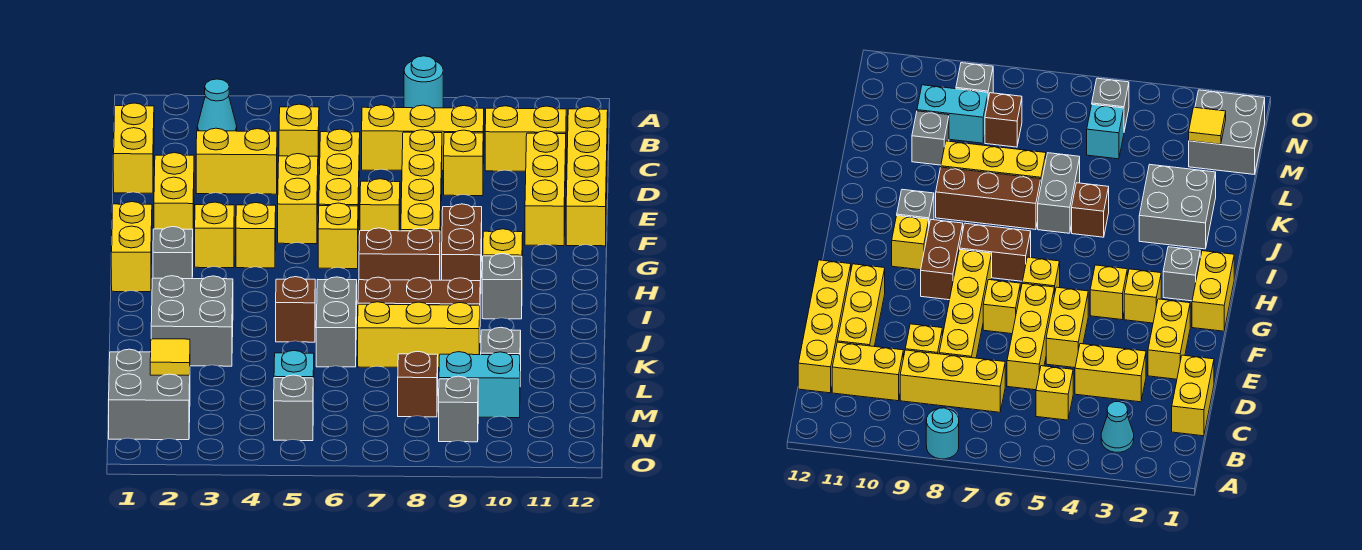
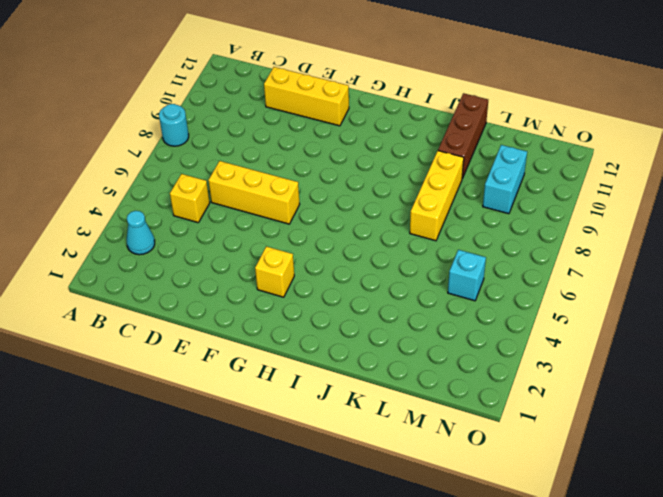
brown brick K10:K12 level 1 -> brown brick J7:J9 level 1
none -> yellow brick C1:D1 level 1
none -> yellow brick C7:C9 level 1
none -> yellow brick C10:C11 level 1
none -> yellow brick C12:F12 level 1

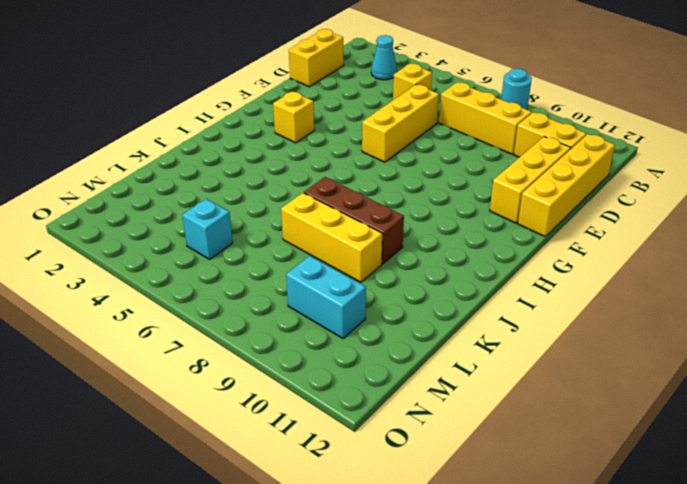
none -> yellow brick D3:D4 level 1
none -> yellow brick D8:G8 level 1
none -> yellow brick D9 level 1
none -> yellow brick E2:F2 level 1

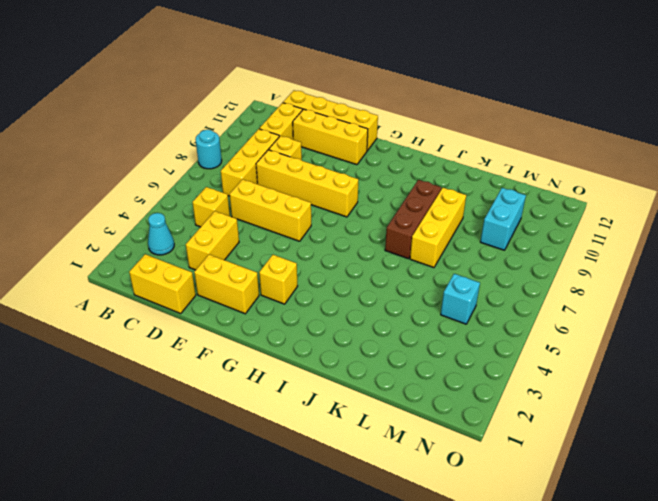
none -> yellow brick E5:F5 level 1
none -> yellow brick F7 level 1
none -> yellow brick G1:H1 level 1
none -> yellow brick G4 level 1

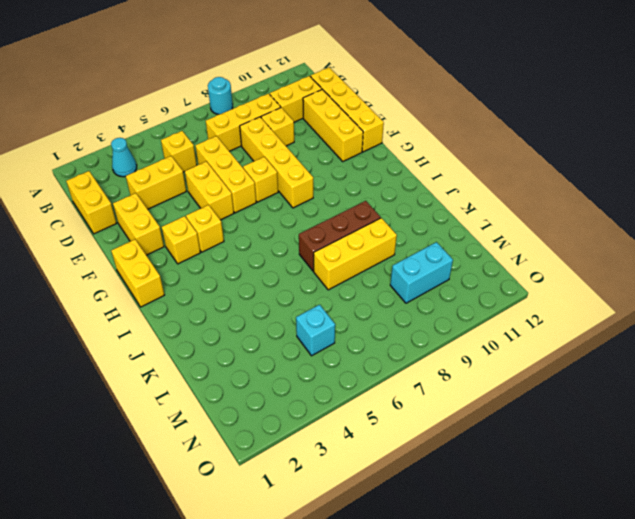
none -> yellow brick G6 level 1
none -> brown brick G9:H9 level 1
none -> grey brick H2 level 1
none -> brown brick H7:H8 level 1

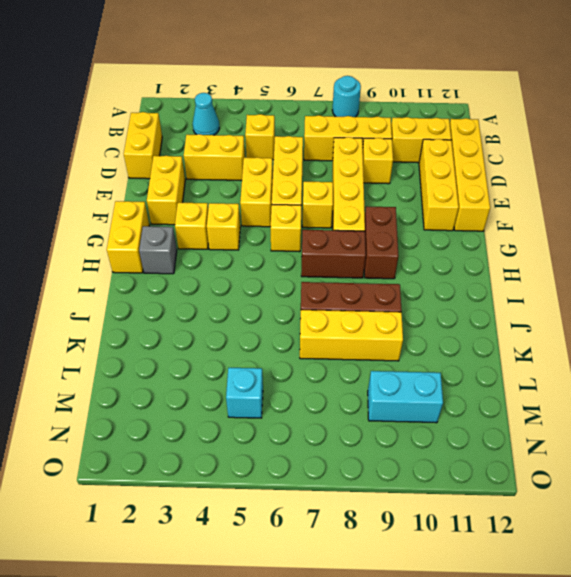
none -> yellow brick H10 level 1
none -> grey brick I10 level 1
none -> grey brick J2:K3 level 1
none -> brown brick J5 level 1

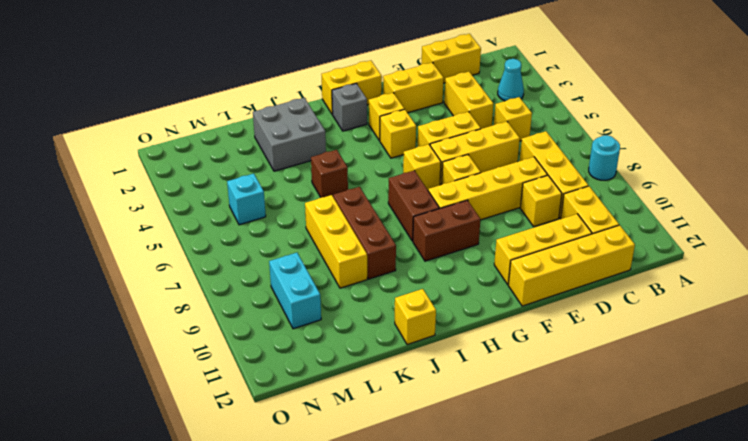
yellow brick J12 level 1 -> yellow brick H10 level 1
none -> grey brick I10 level 1
none -> grey brick J6:K6 level 1
none -> grey brick L10 level 1
none -> grey brick M1:N2 level 1

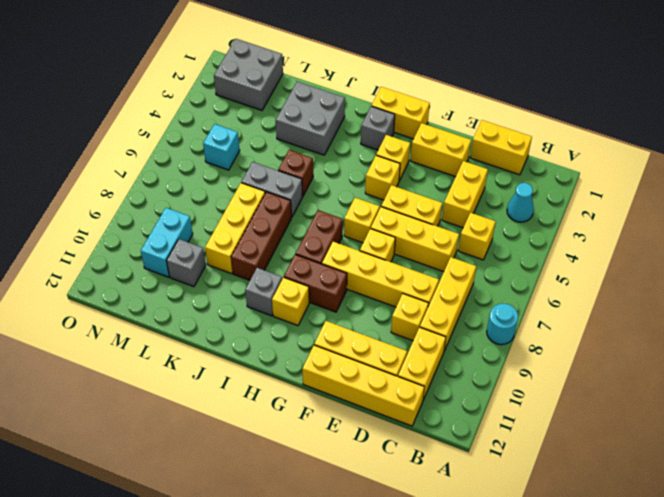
none -> brown brick M8 level 1
none -> grey brick N5 level 1
none -> grey brick N9 level 1
none -> yellow tile M2 level 2

